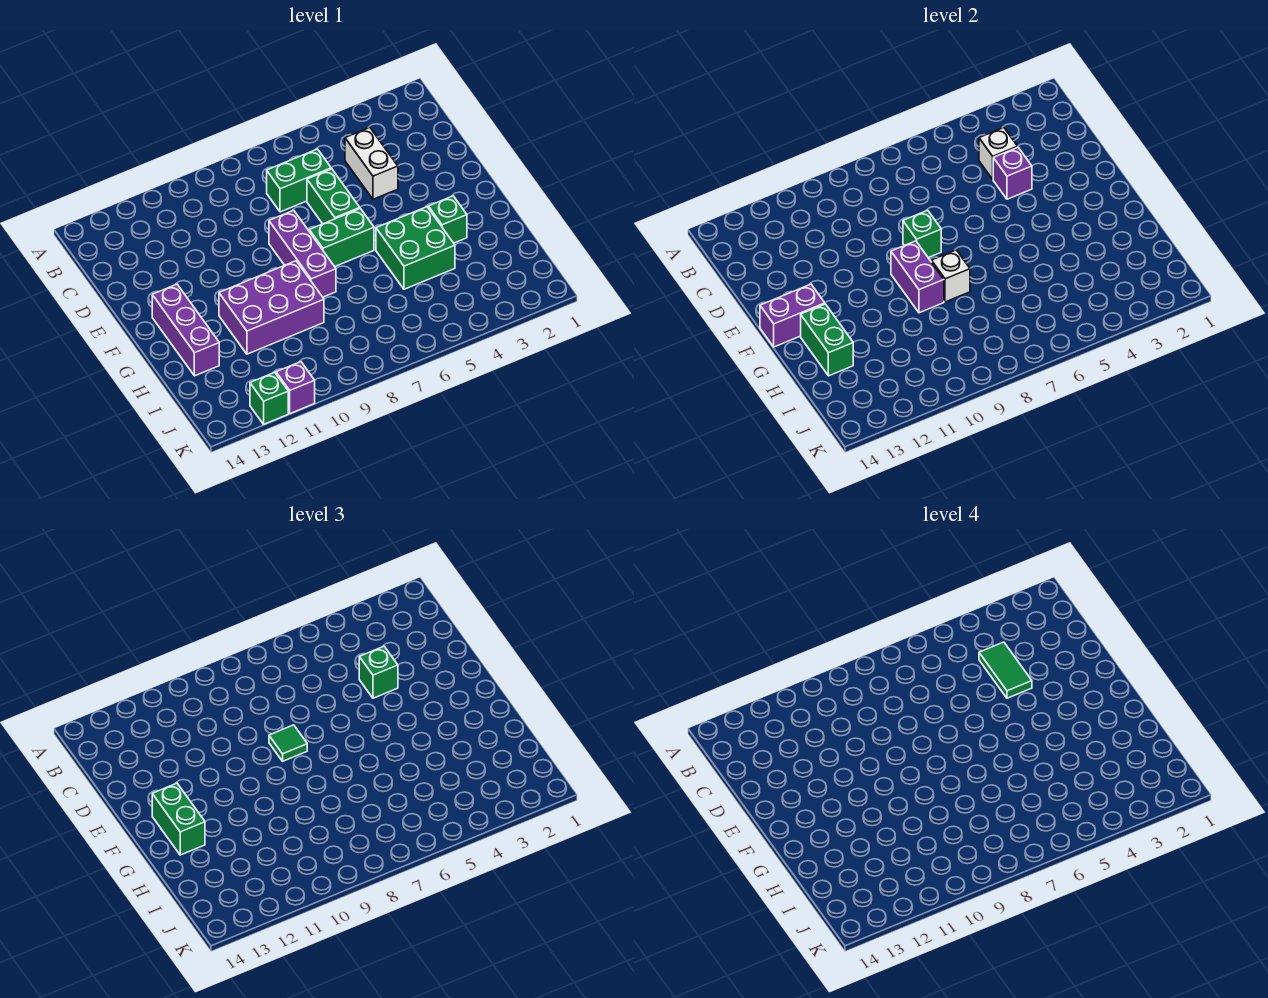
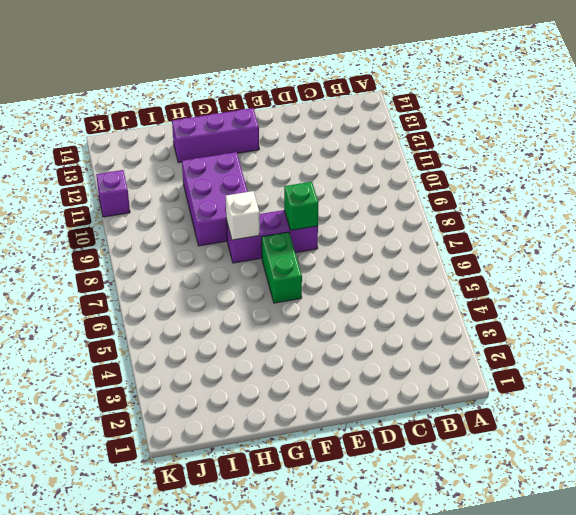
none -> white brick C4:D4 level 1
none -> green brick C6:C7 level 1
none -> green brick D6:E6 level 1

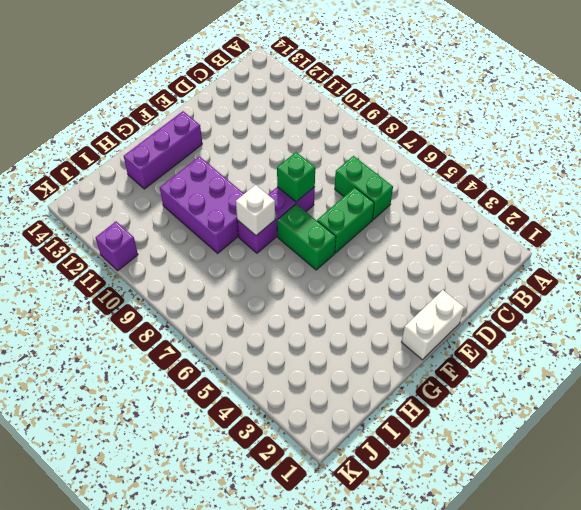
white brick E1:F1 level 1 -> white brick C4:D4 level 1
none -> green brick G3 level 1
none -> green brick G4:H5 level 1
none -> green brick K12 level 1

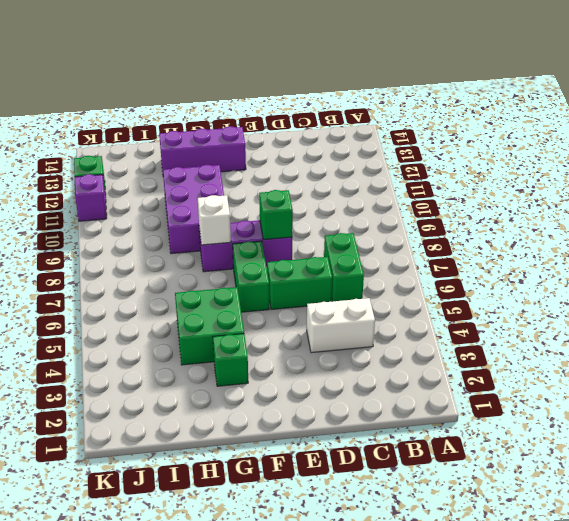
none -> white brick C4 level 2
none -> purple brick D4 level 2
none -> purple brick F9:G9 level 2

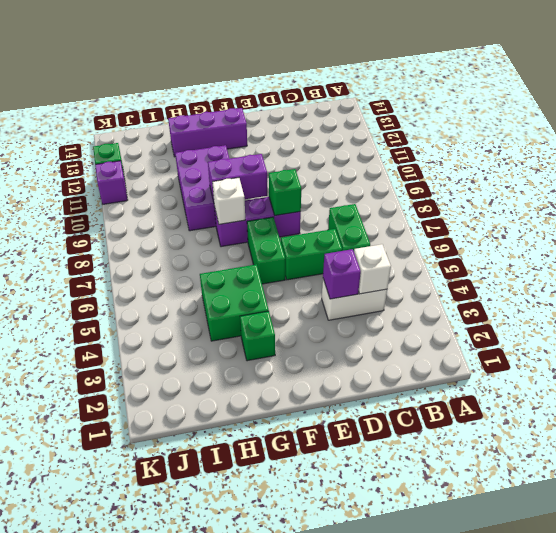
none -> purple brick F13:F14 level 2
none -> green brick G13:H13 level 2
none -> green brick D4 level 3

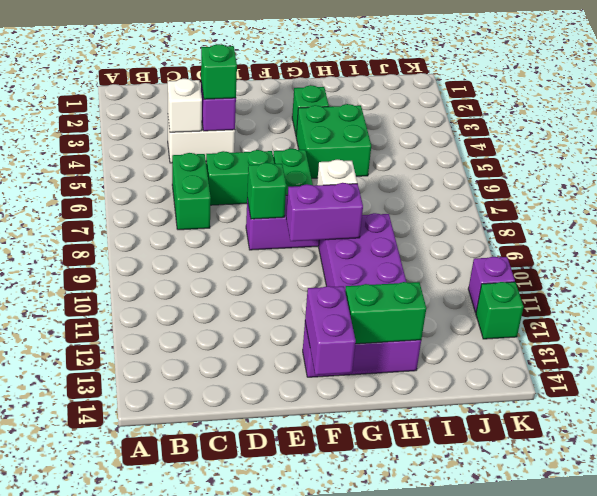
none -> green tile E8 level 3
none -> green brick F13:G13 level 3
none -> green tile C4:D4 level 4

